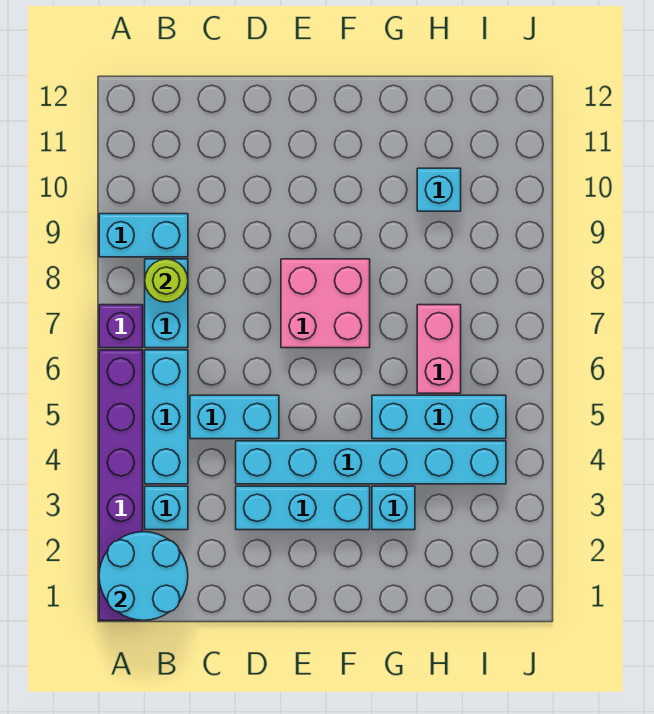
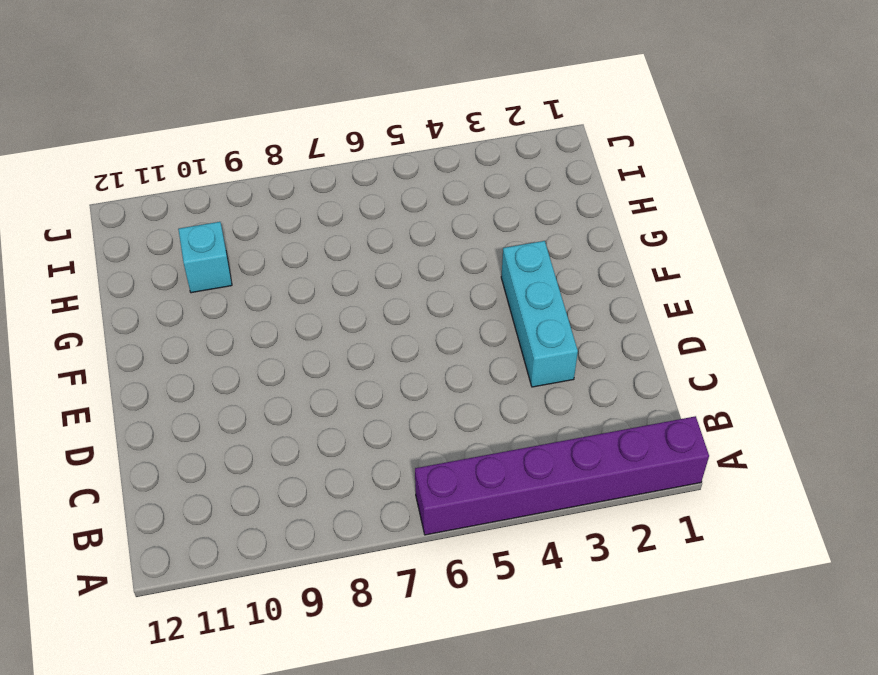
none -> purple brick A7 level 1
none -> cyan brick A9:B9 level 1
none -> cyan brick B3 level 1

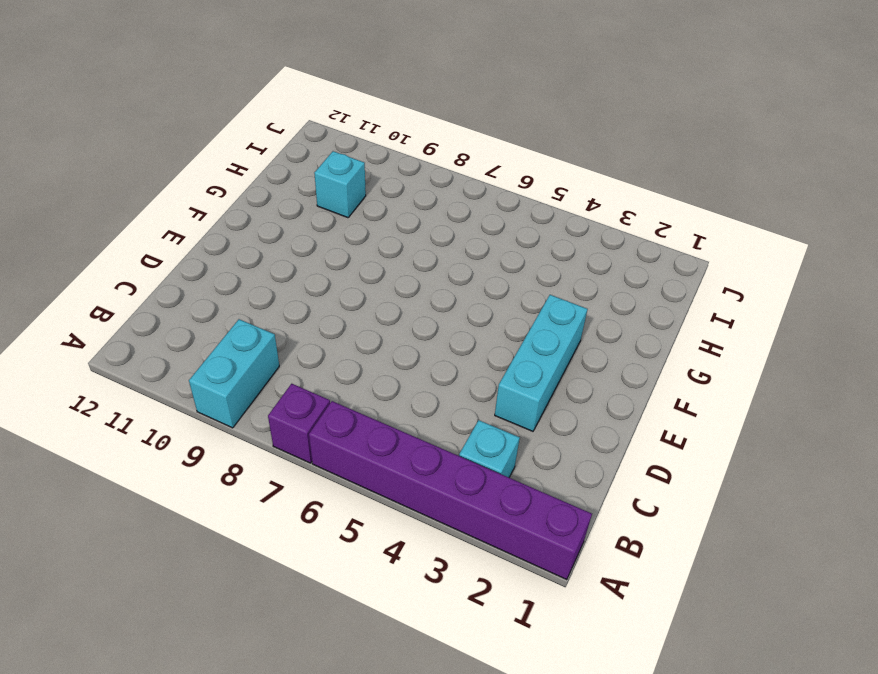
none -> cyan brick B4:B6 level 1
none -> cyan brick B7:B8 level 1
none -> cyan brick C5:D5 level 1

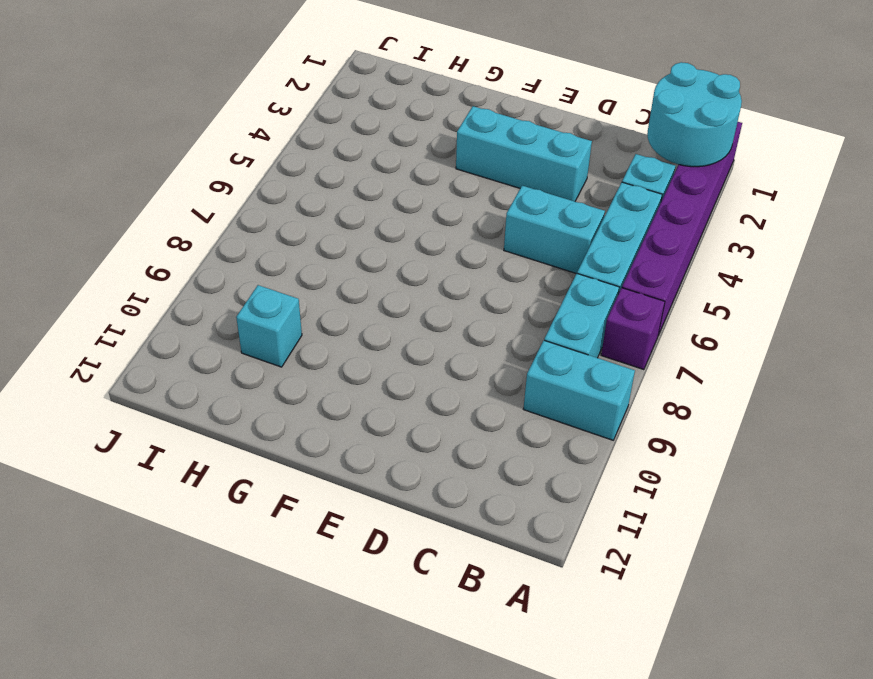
none -> cyan brick D4:I4 level 1
none -> pink brick E7:F8 level 1
none -> cyan brick G3 level 1

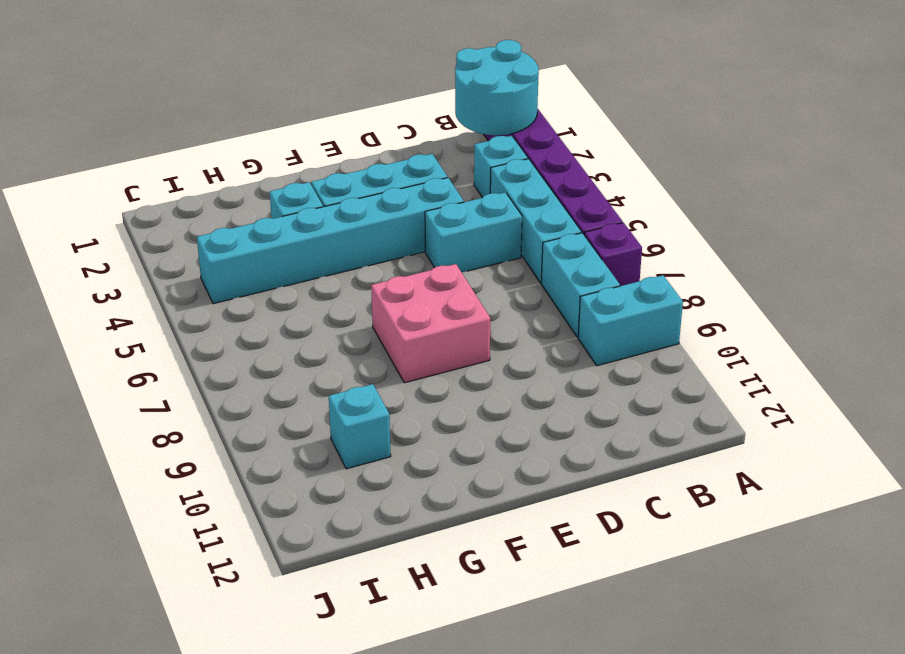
none -> cyan brick G5:I5 level 1
none -> pink brick H6:H7 level 1
none -> lime round brick B8 level 2

